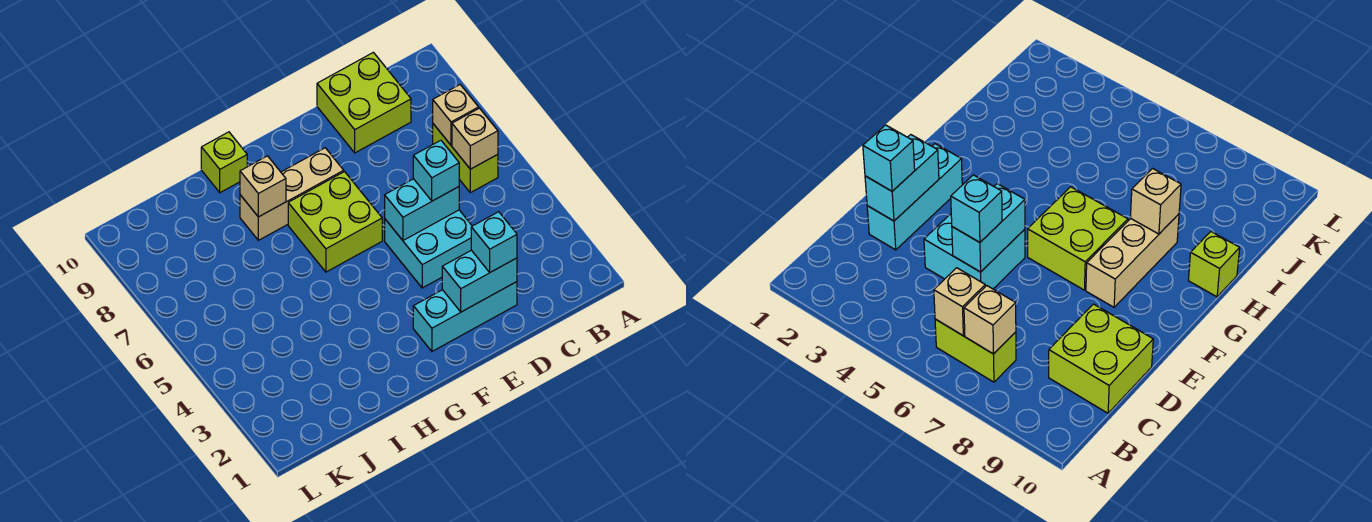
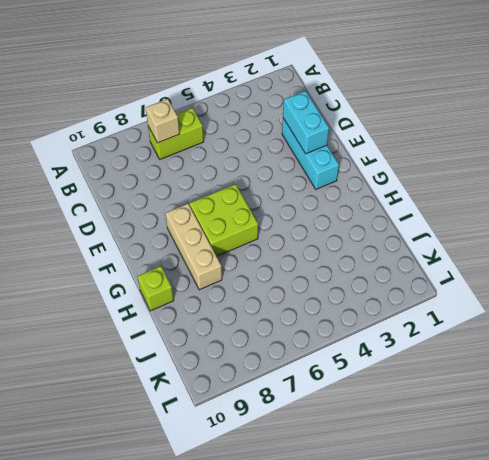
none -> lime brick C9:D10 level 1
none -> cyan brick D4:E5 level 1
none -> tan brick B6 level 2

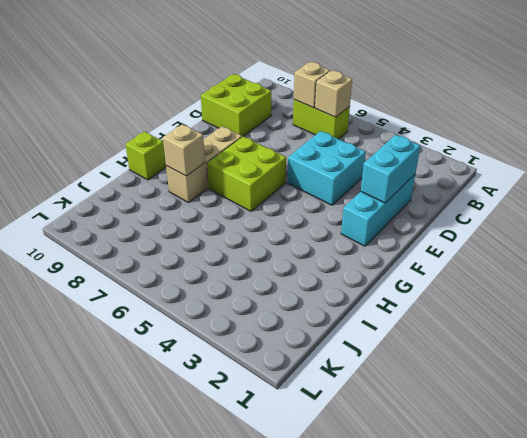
none -> cyan brick D5:E5 level 2
none -> cyan brick D2 level 3
none -> cyan brick D5 level 3

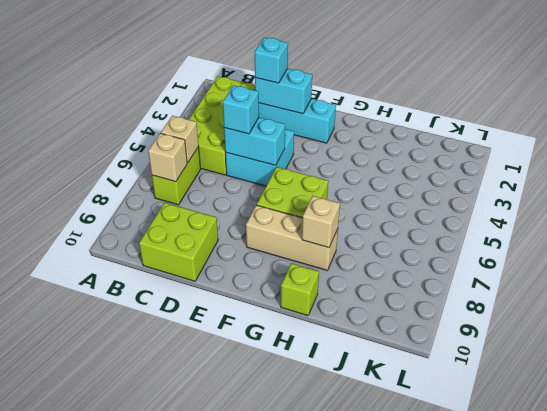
lime brick B2:C5 level 1 -> none

